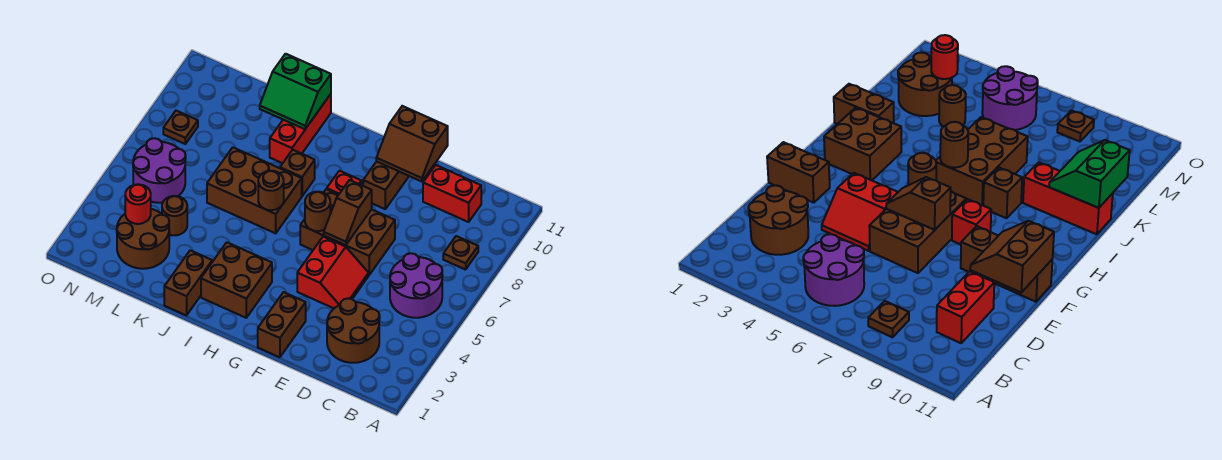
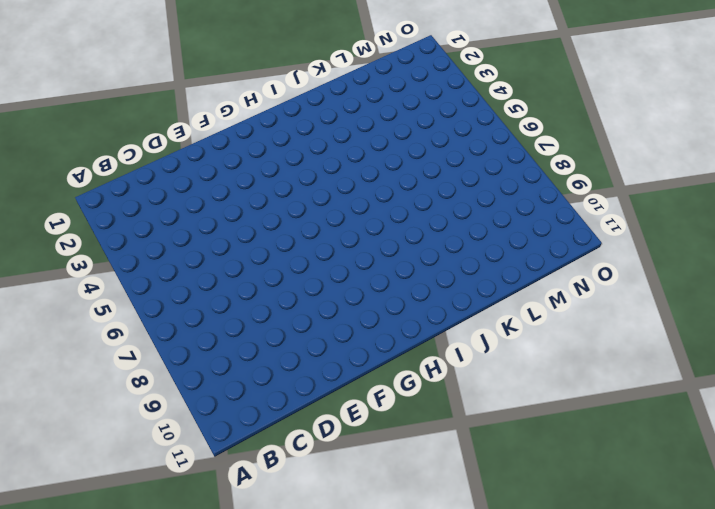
none -> purple round brick B5:C6 level 1
none -> brown plate B8 level 1
none -> brown round brick C2:D3 level 1

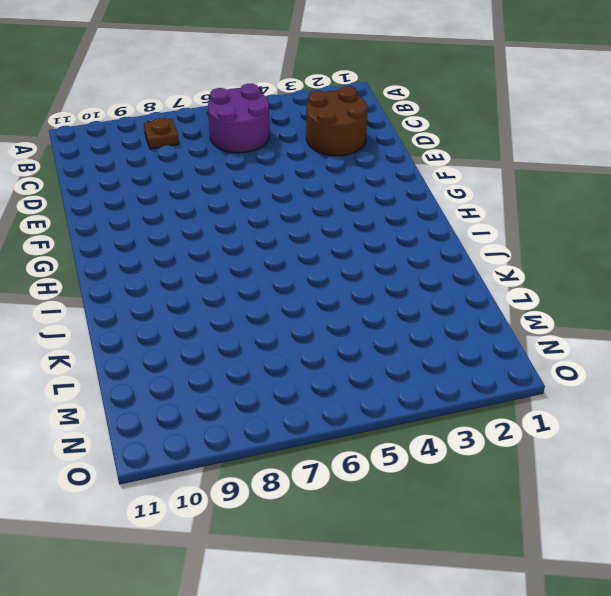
none -> red brick C10:D10 level 1
none -> red slope E4:F5 level 1 top F
none -> brown brick E6:G7 level 1

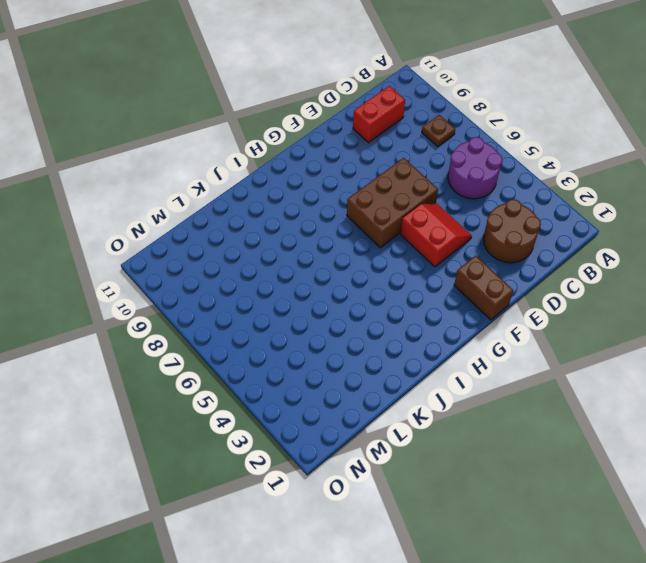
none -> brown brick F9:F11 level 1
none -> red brick G8 level 1
none -> brown brick H2:I3 level 1

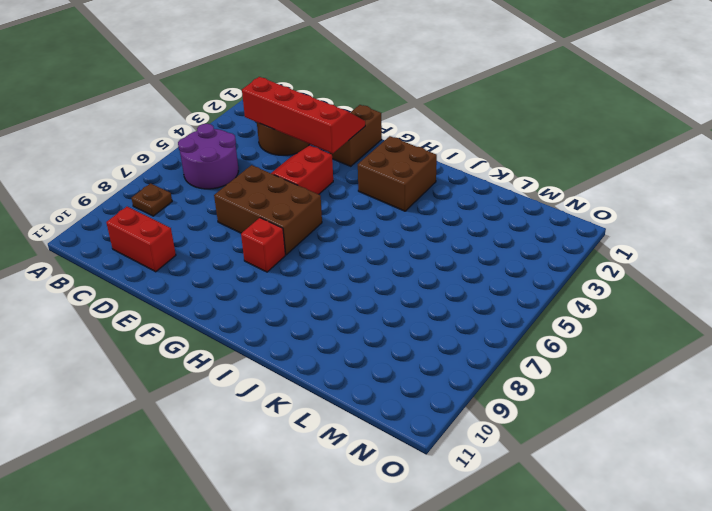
red slope C2:F3 level 2 top 3 -> none
none -> brown brick F9:F11 level 1
none -> brown brick I6:K7 level 1
none -> brown brick I8 level 1

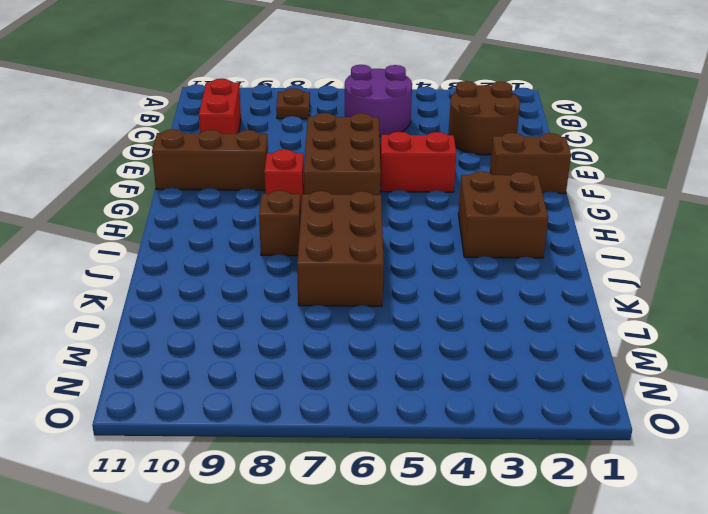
none -> brown brick J1:J2 level 1
none -> red brick J9:J11 level 1
none -> brown round brick L2:M3 level 1

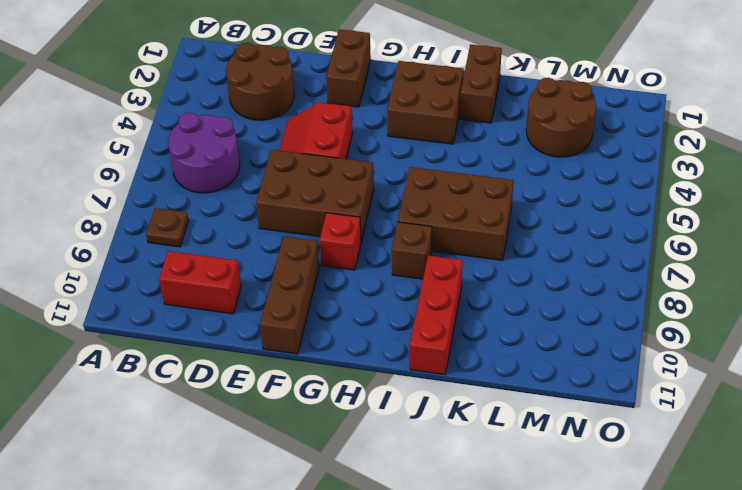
none -> brown round brick L4 level 1
none -> purple round brick M5:N6 level 1
none -> brown plate N8 level 1

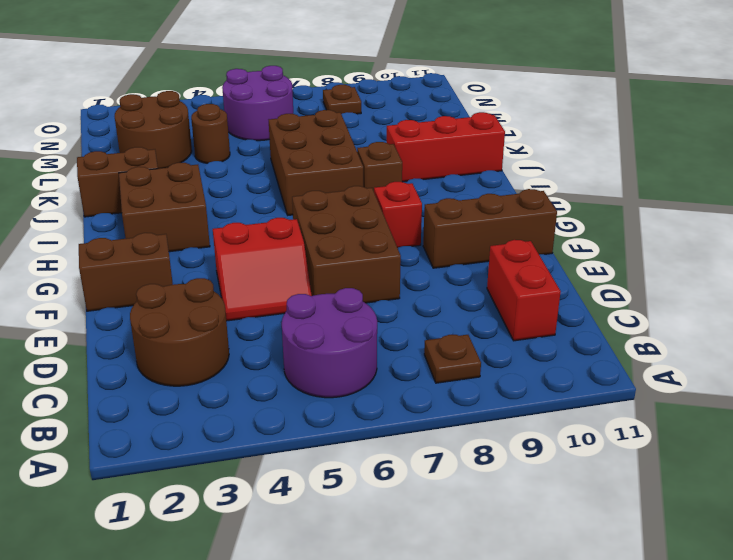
none -> brown slope E10:F11 level 2 top 11
none -> brown slope F6:F7 level 2 top 7
none -> brown round brick G6 level 2

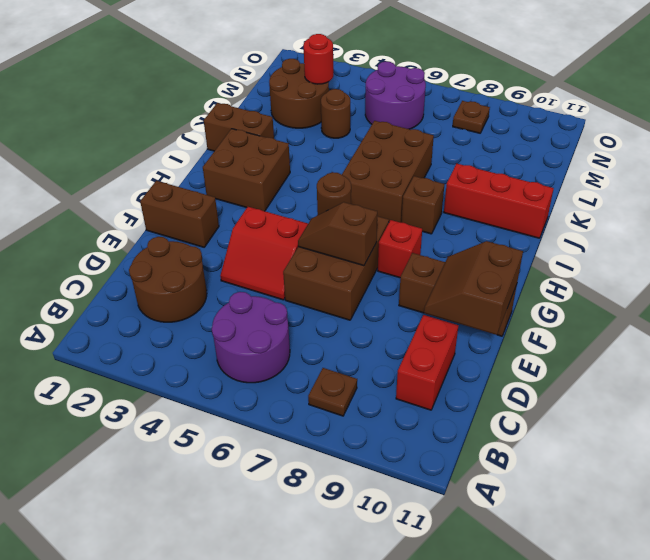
none -> brown round brick I6 level 2
none -> green slope J10:K11 level 2 top 11

